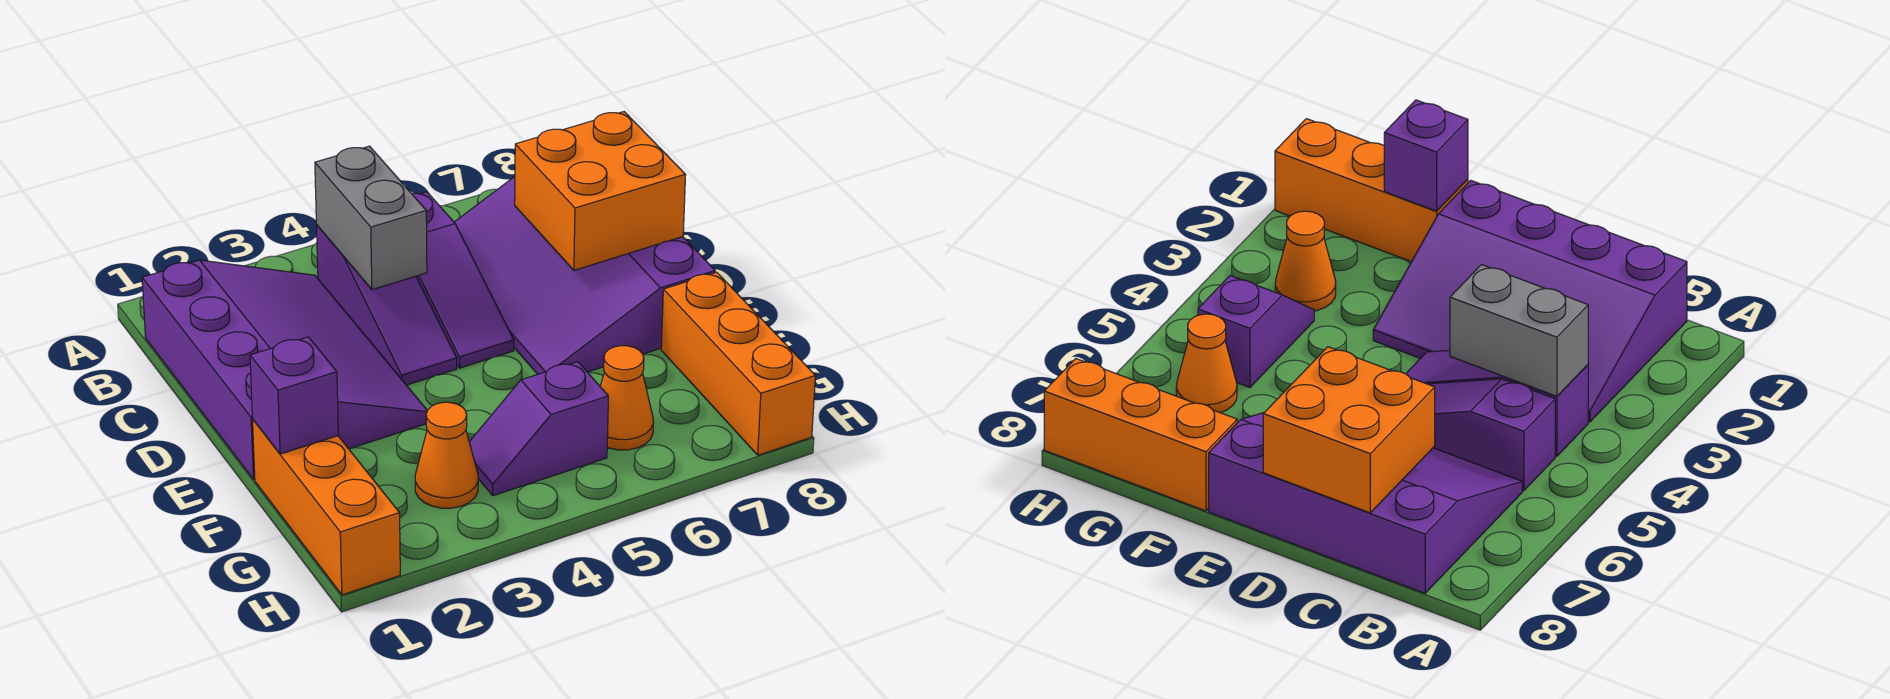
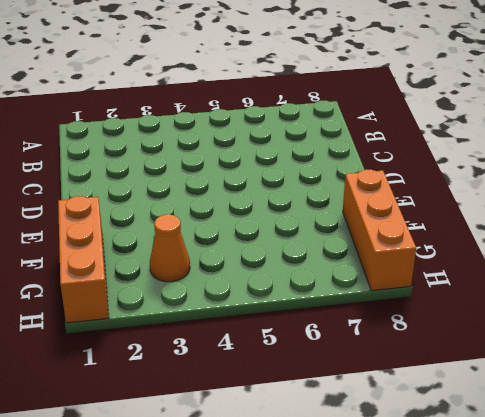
none -> purple slope B1:E3 level 1 top 1
none -> purple slope B4:D4 level 1 top B
none -> purple slope B5:D5 level 1 top B

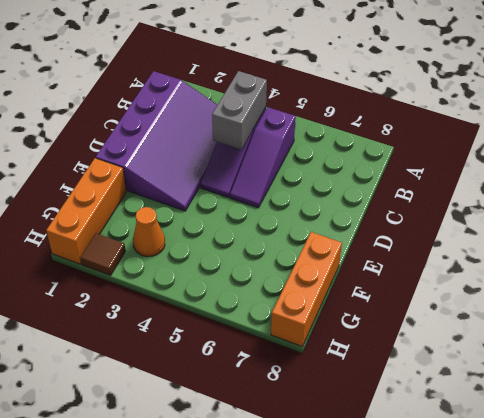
brown tile H2 level 1 -> none
none -> purple slope B6:E8 level 1 top 8
none -> purple slope G4:G5 level 1 top 5
none -> orange cone G6 level 1

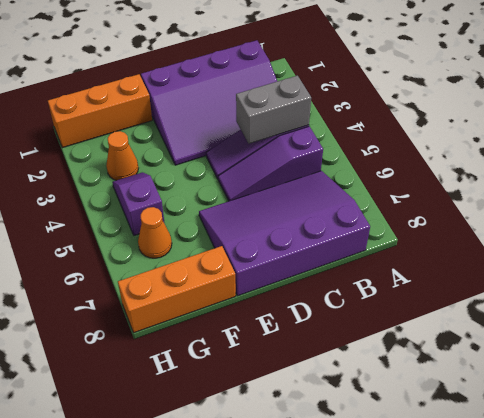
none -> orange brick C7:D8 level 2
none -> purple brick F1 level 2

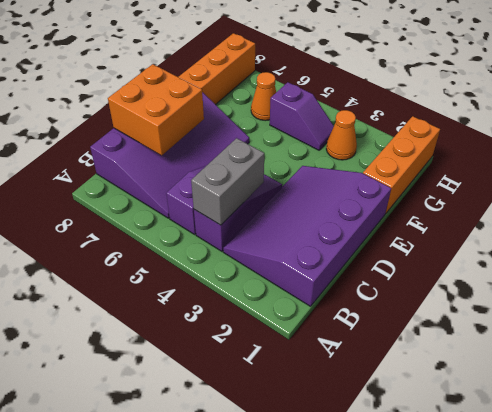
none -> purple brick F1 level 2

